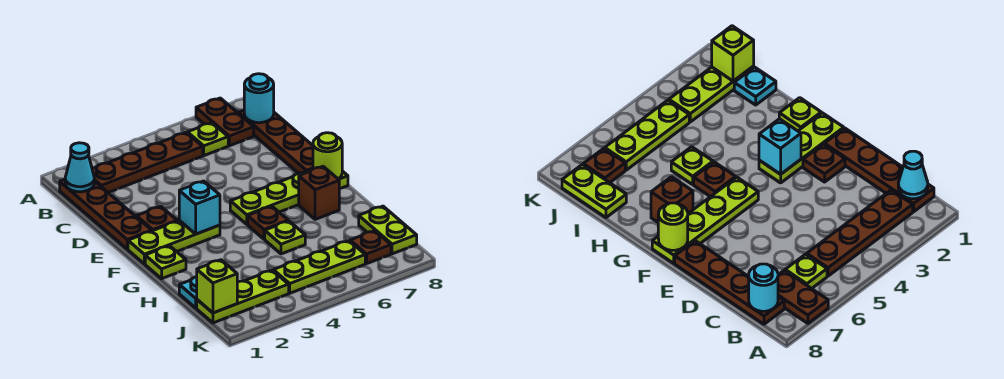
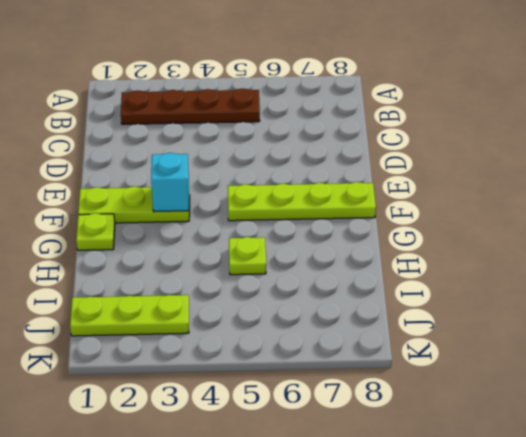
none -> brown plate A7:B7 level 1
none -> brown plate B1:E1 level 1
none -> lime plate B6 level 1

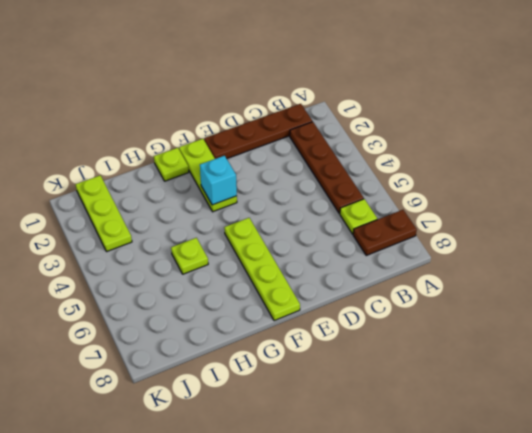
none -> brown plate B8:E8 level 1
none -> brown plate E2 level 1
none -> brown plate G5 level 1

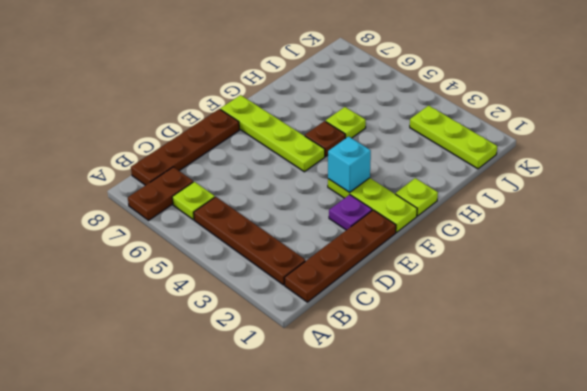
purple plate E2 level 1 -> brown plate E2 level 1
none -> brown brick G7 level 1
none -> cyan plate I1 level 1
none -> lime plate I8:J8 level 1

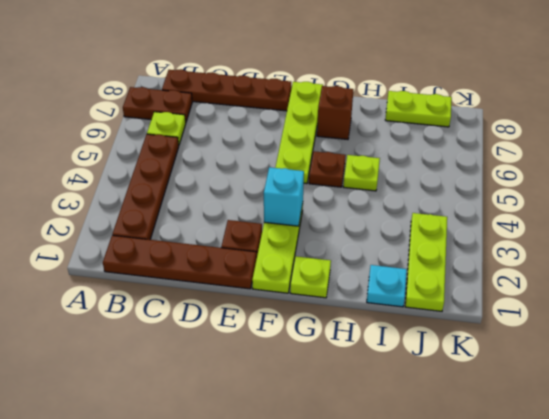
none -> lime plate J4:J6 level 1
none -> brown plate J7 level 1
none -> cyan cone B1 level 2

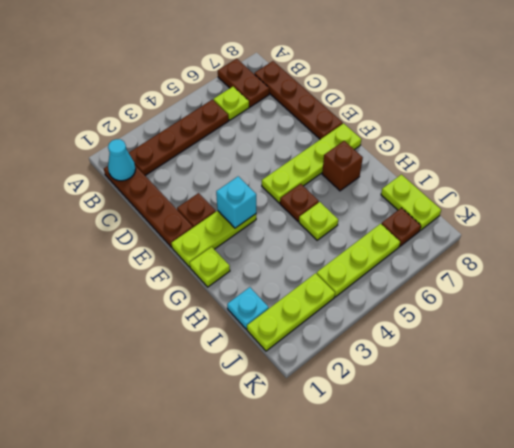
none -> cyan round brick B8 level 2
none -> lime round brick F8 level 2
none -> lime brick J1 level 2

